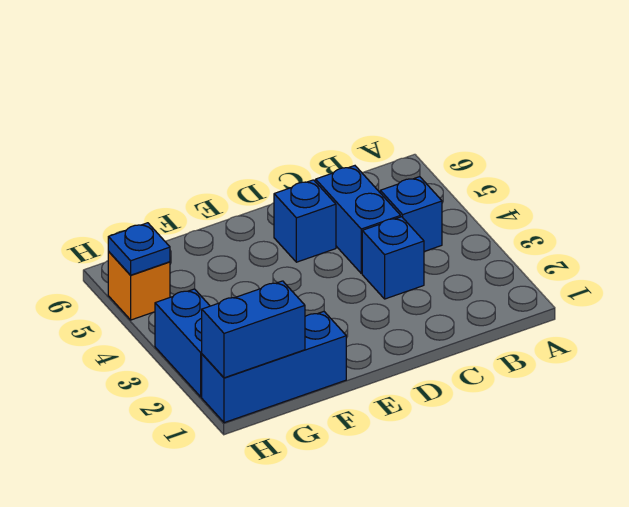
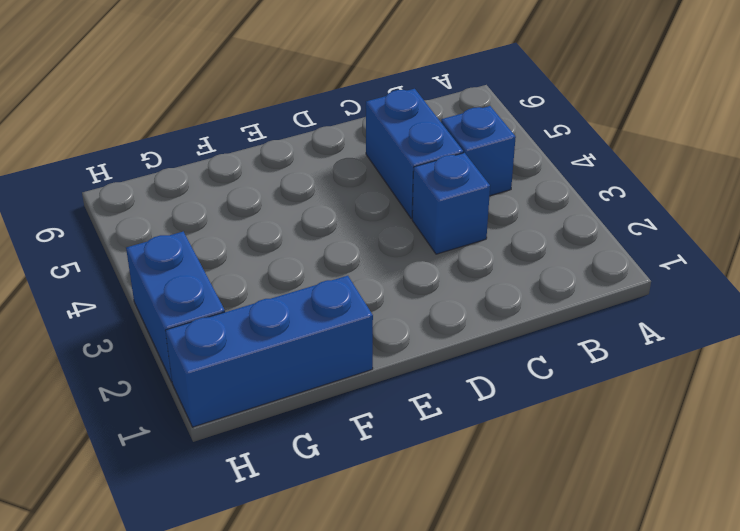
none -> blue brick D5 level 1
none -> orange brick H5 level 1

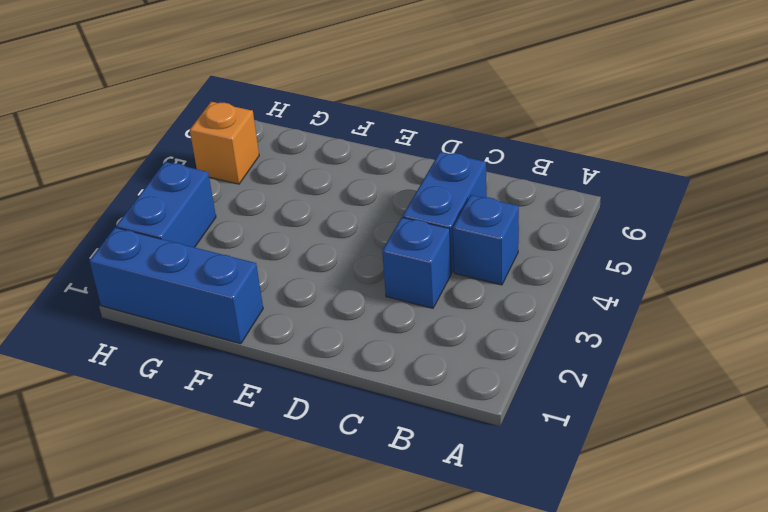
none -> blue brick D5 level 1
none -> blue brick G1:H1 level 2

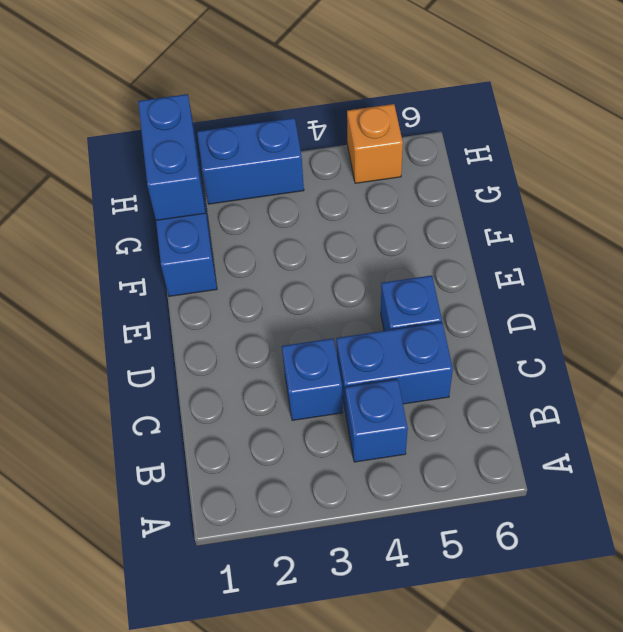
none -> blue plate H5 level 2

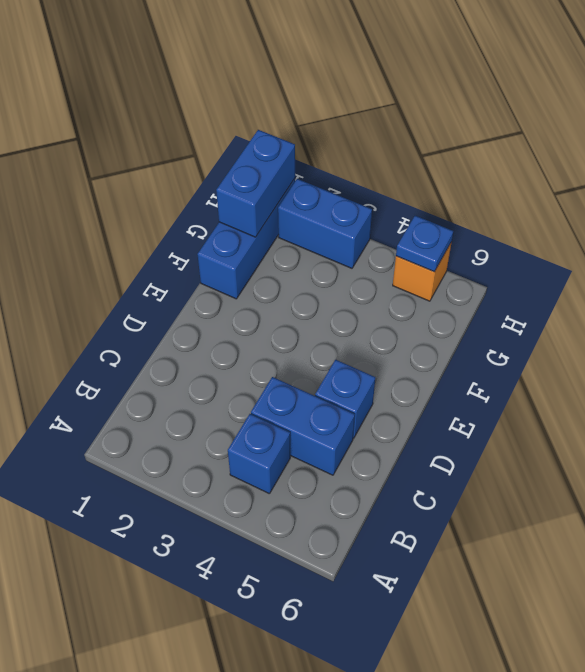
none -> blue brick C3 level 1

